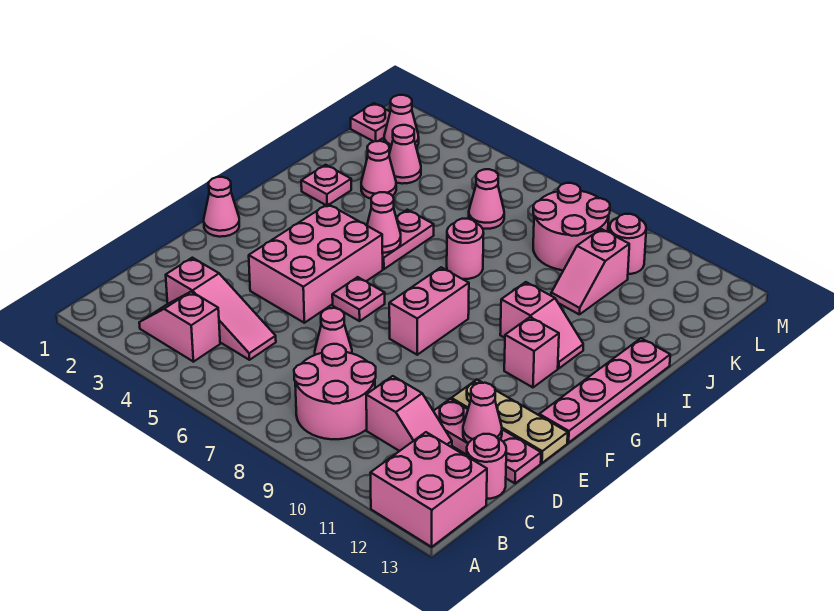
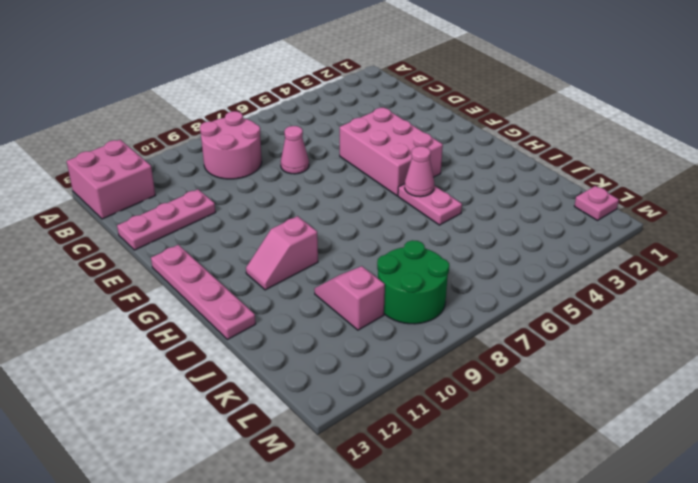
green round brick K8:L9 level 1 -> pink round brick K8:L9 level 1
none -> pink slope B3:B4 level 1 top 4
none -> pink slope C3:C5 level 1 top 3
none -> pink slope C10:C11 level 1 top 10

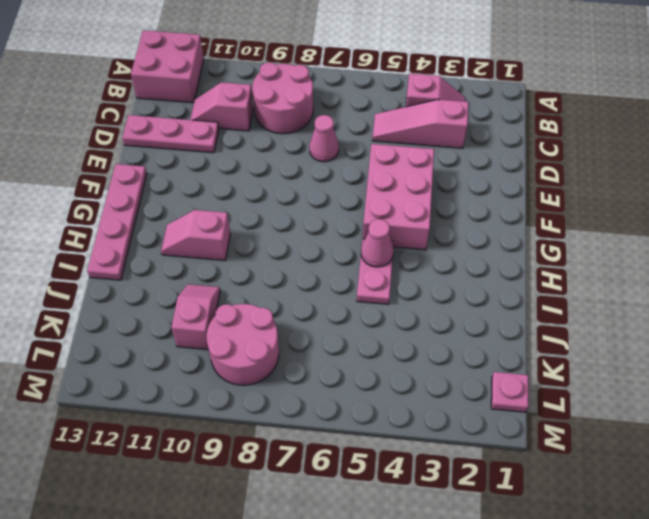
none -> pink round brick C13 level 1
none -> tan plate E11:E13 level 1
none -> pink cone F1 level 1

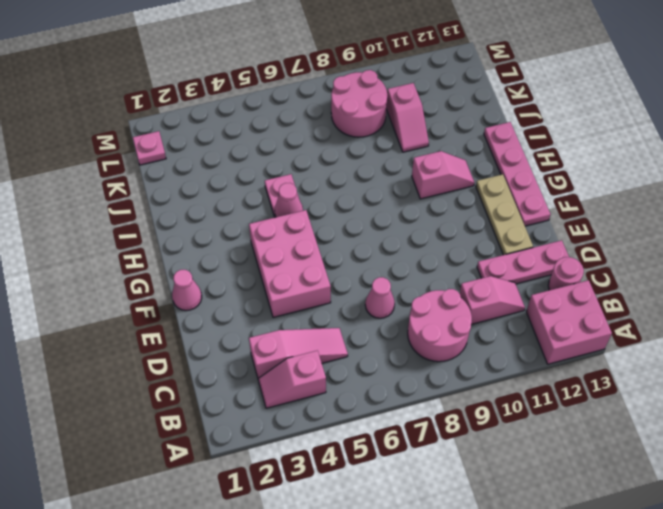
tan plate E12:G12 level 1 -> tan plate E11:E13 level 1
none -> pink plate F6 level 1
none -> pink brick F8:G8 level 1
none -> pink brick G11 level 1

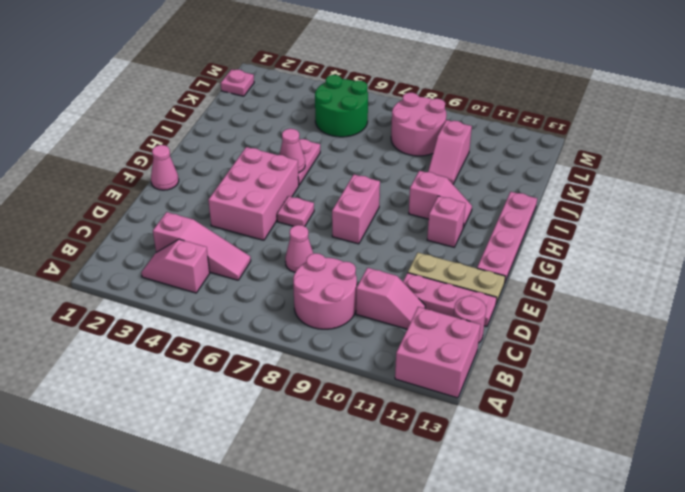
green round brick K5:L6 level 1 -> pink cone K6 level 1
none -> pink plate I2 level 1
none -> pink round brick I7 level 1
none -> pink cone J3 level 1

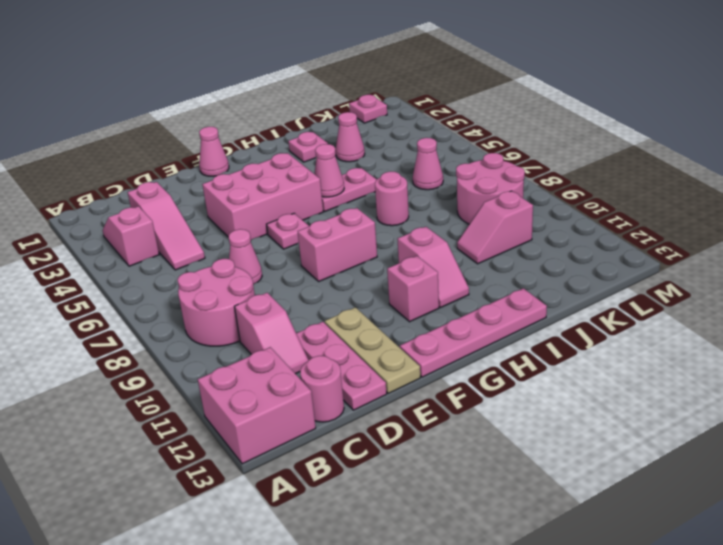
none -> pink cone K3 level 1
none -> pink cone L2 level 1
none -> pink round brick L10 level 1

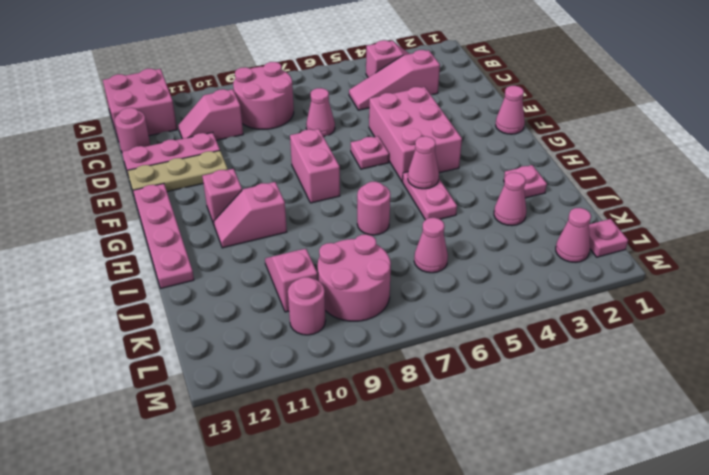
none -> pink cone K3 level 1
none -> pink cone D12 level 2

